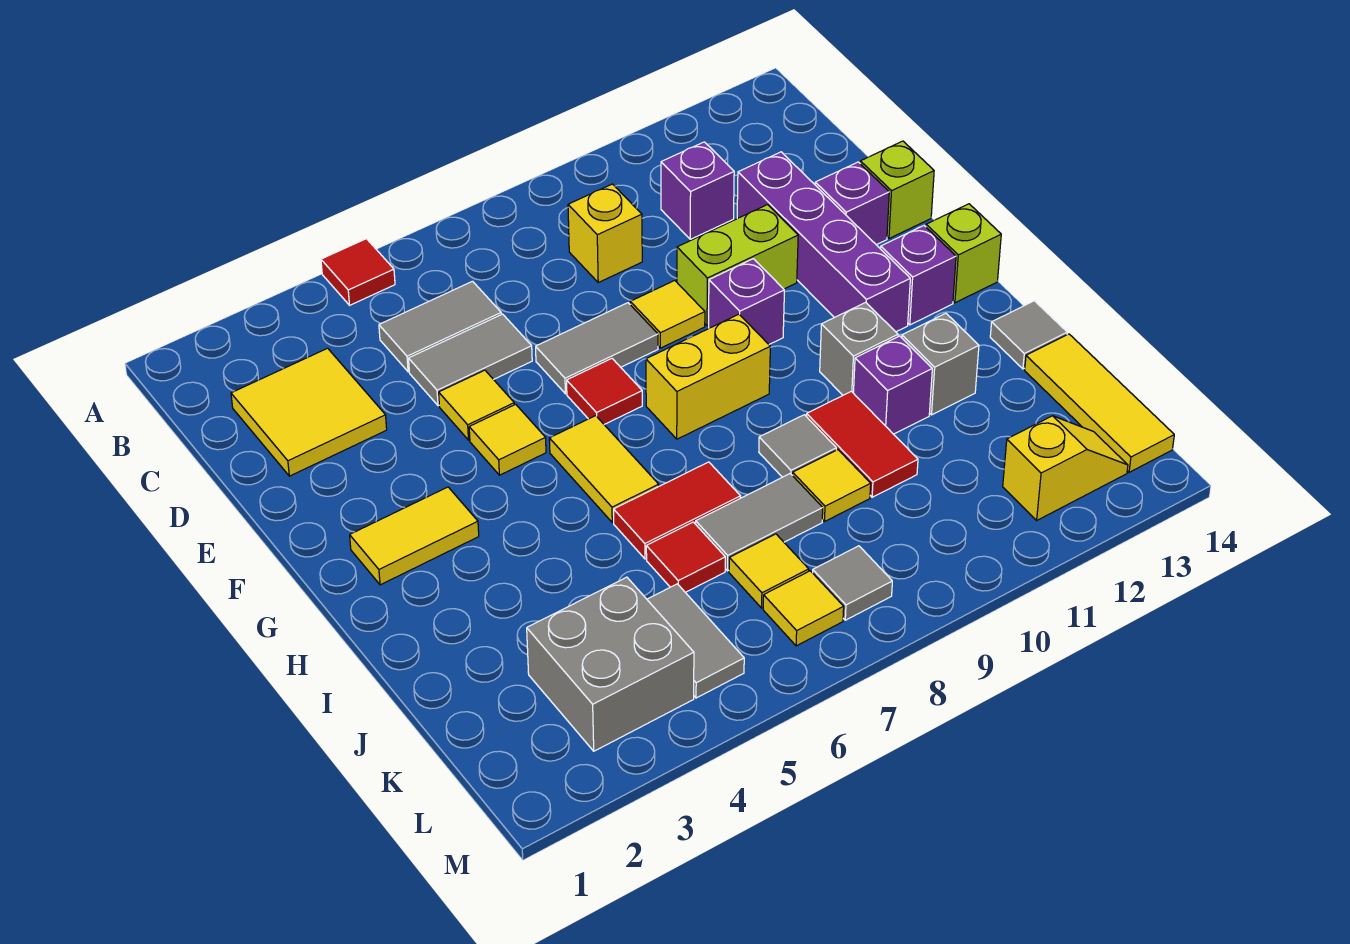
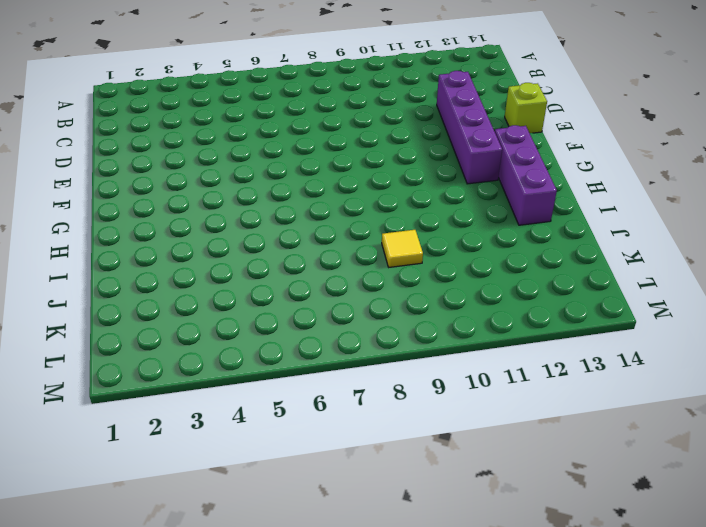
purple brick G13:I13 level 1 -> purple brick G13 level 1
none -> red tile A5 level 1
none -> yellow tile C2:D3 level 1
none -> grey tile C5:C6 level 1
none -> yellow brick C9 level 1

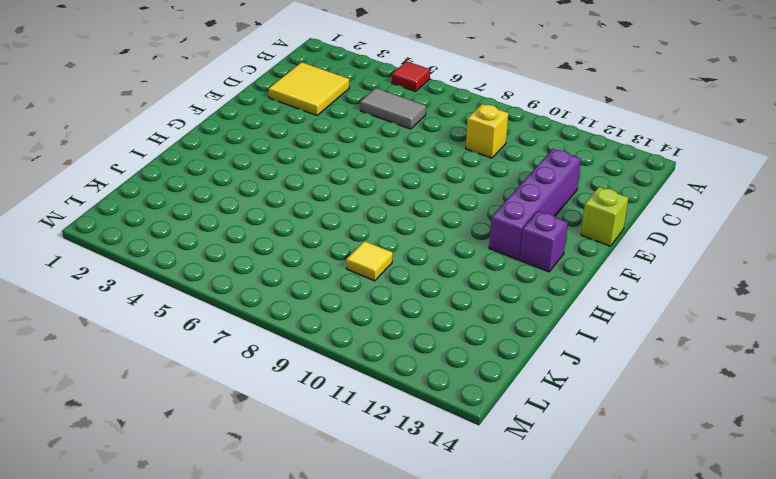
none -> purple brick C11 level 1
none -> grey tile D5:D6 level 1
none -> yellow tile E5 level 1
none -> grey tile E7:E8 level 1

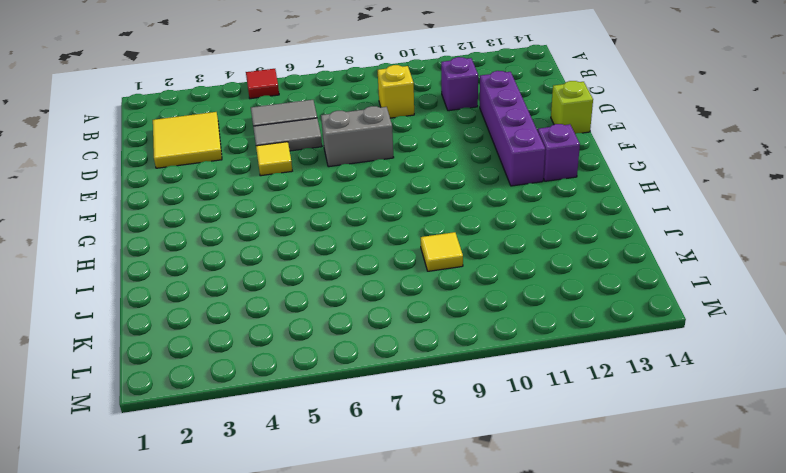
grey brick E7:E8 level 1 -> grey tile E7:E8 level 1
none -> yellow tile E9 level 1
none -> lime brick E10:E11 level 1
none -> purple brick E13 level 1
none -> yellow tile F5 level 1

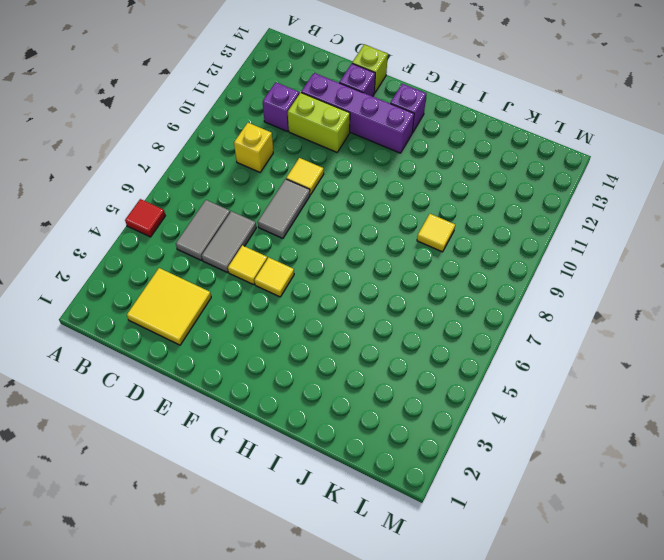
lime brick D11:E11 level 1 -> lime brick E10:E11 level 1
none -> red tile F7 level 1
none -> purple brick F10 level 1
none -> yellow tile G2:G3 level 1
none -> yellow tile G6:H6 level 1

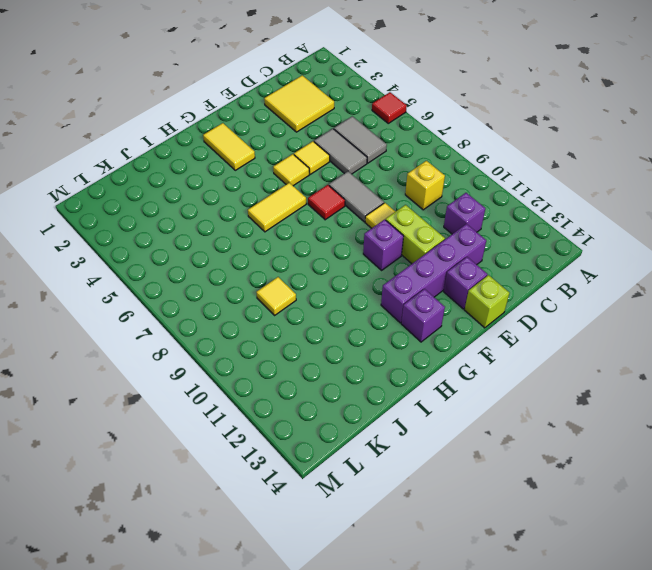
none -> yellow brick G8:G9 level 1
none -> lime brick G14 level 1
none -> grey brick H11 level 1
none -> red tile I6:I7 level 1

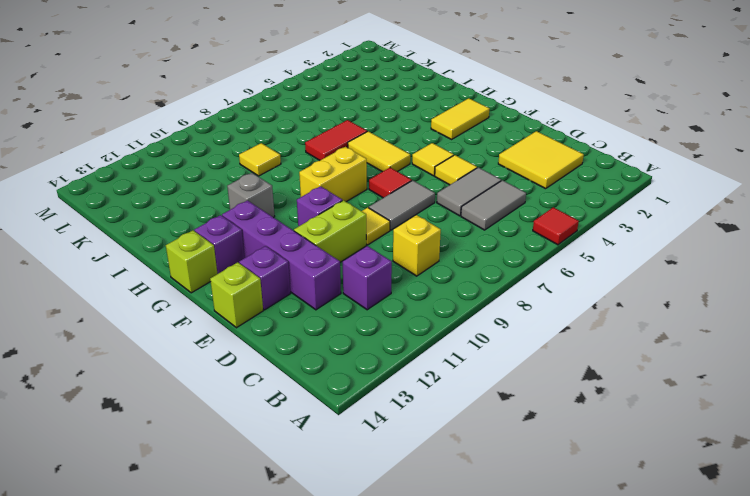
none -> grey tile I9 level 1
none -> red tile I10:J10 level 1
none -> purple brick I11 level 1
none -> grey brick I12 level 1

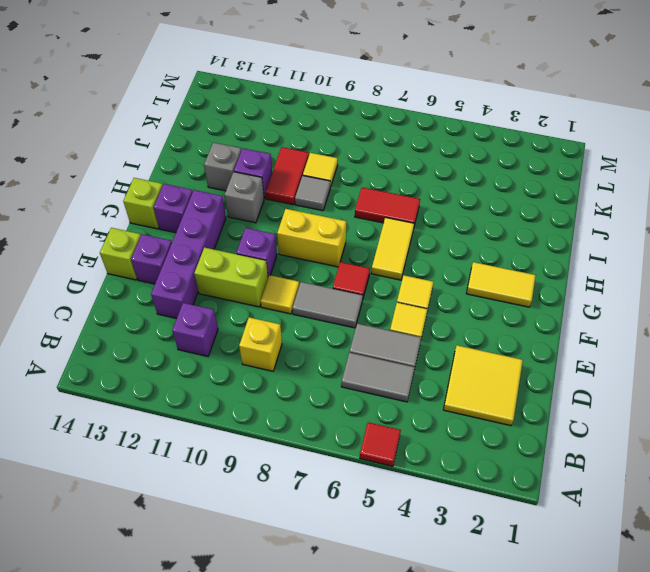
none -> grey tile I14 level 1
none -> red tile J6 level 1
none -> grey tile J7:J8 level 1
none -> yellow tile J14:L14 level 1

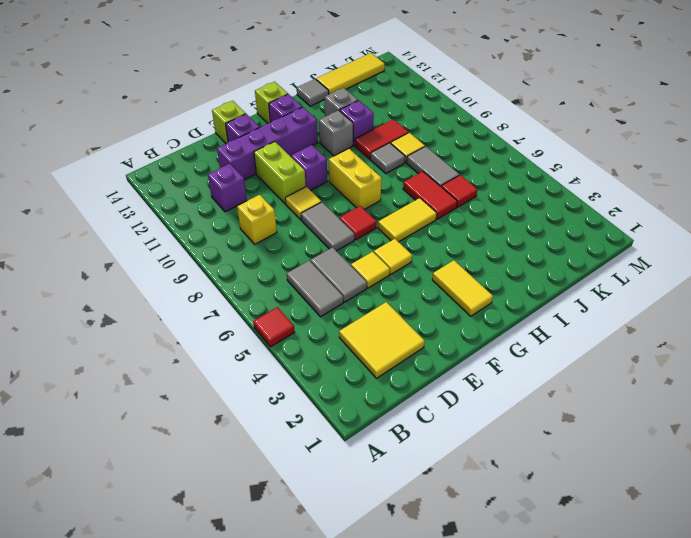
none -> grey brick K3:L4 level 1
none -> grey tile K5:L5 level 1
none -> yellow tile K7 level 1
none -> yellow tile L7 level 1

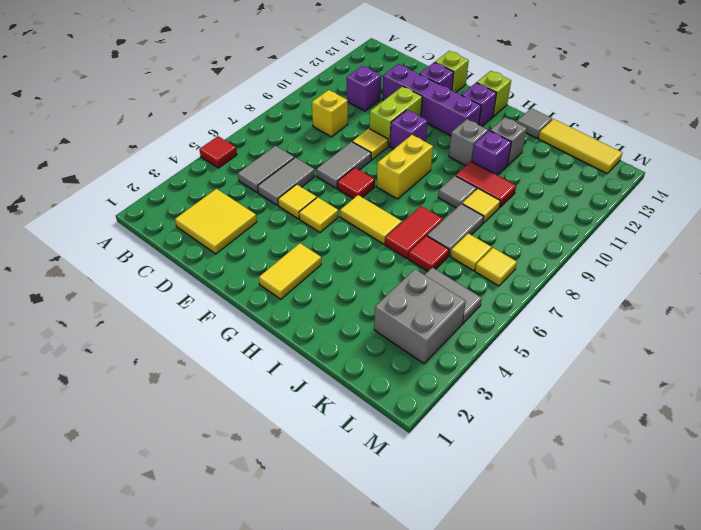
none -> grey tile L8 level 1
none -> yellow slope L12:L13 level 1 top 12

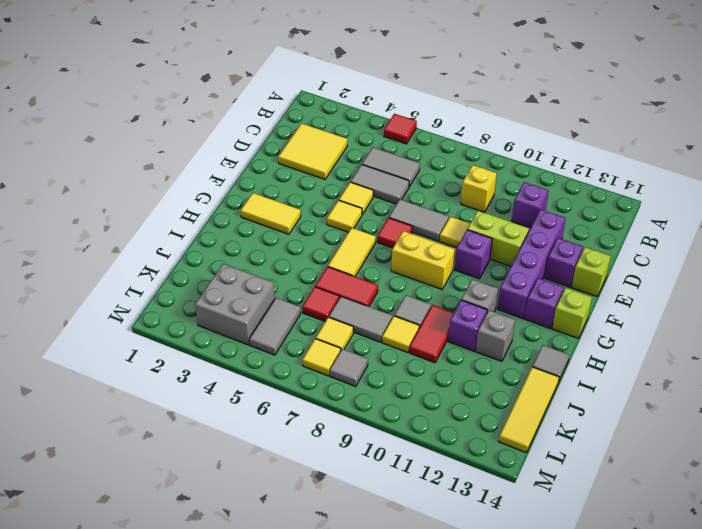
none -> yellow slope L12:L13 level 1 top 12

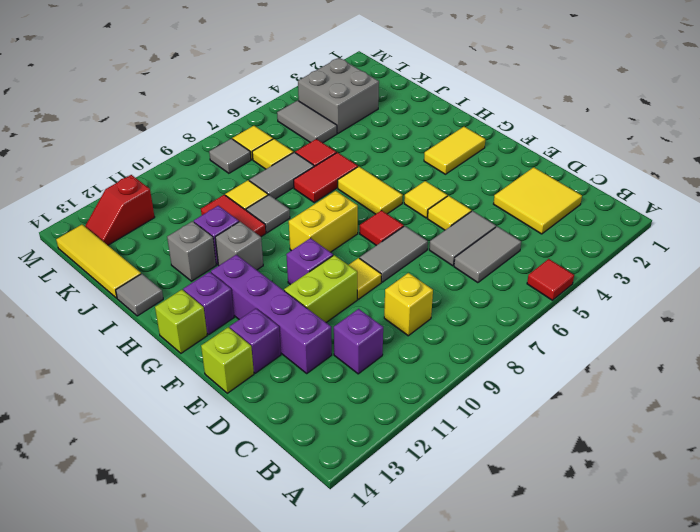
red slope L12:L13 level 1 top 12 -> yellow slope L12:L13 level 1 top 12

